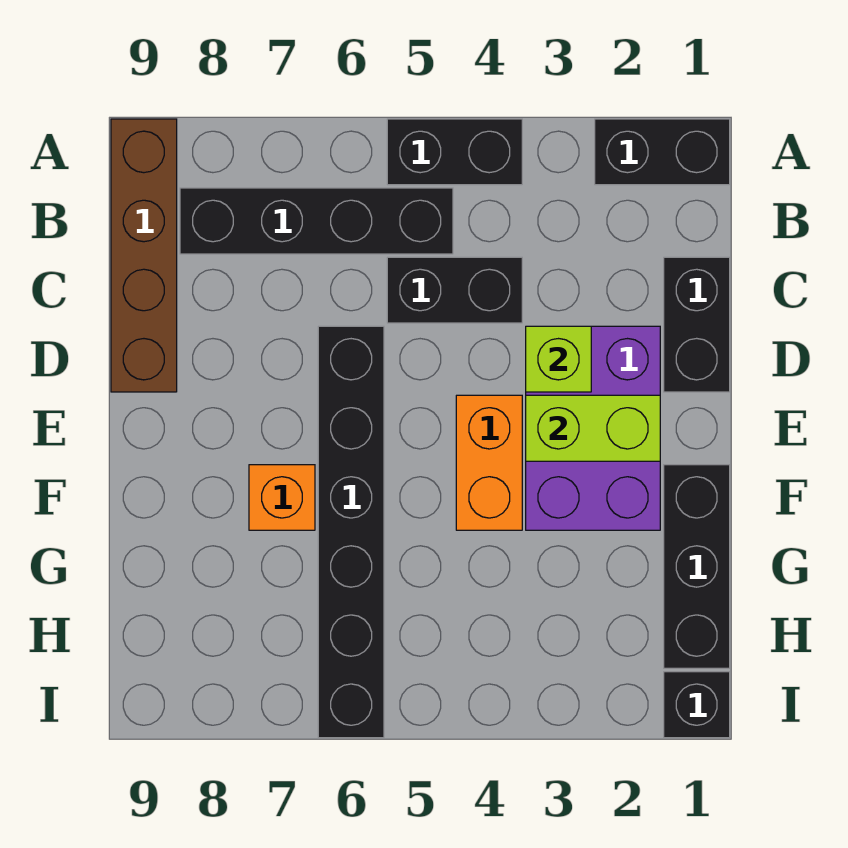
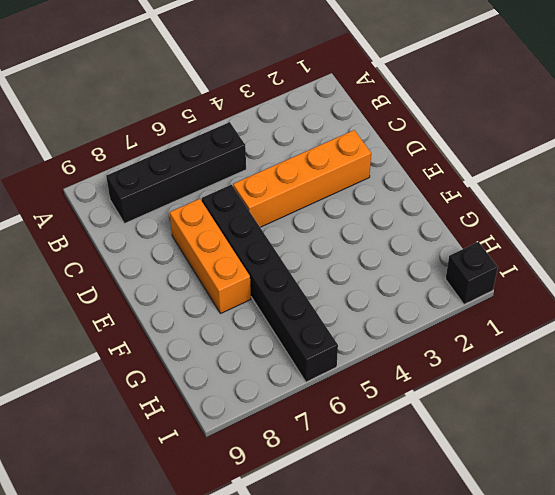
orange brick D2:D5 level 1 -> purple brick D2:F3 level 1
orange brick D7:F7 level 1 -> orange brick F7 level 1
none -> black brick A1:A2 level 1
none -> black brick A4:A5 level 1
none -> brown brick A9:D9 level 1

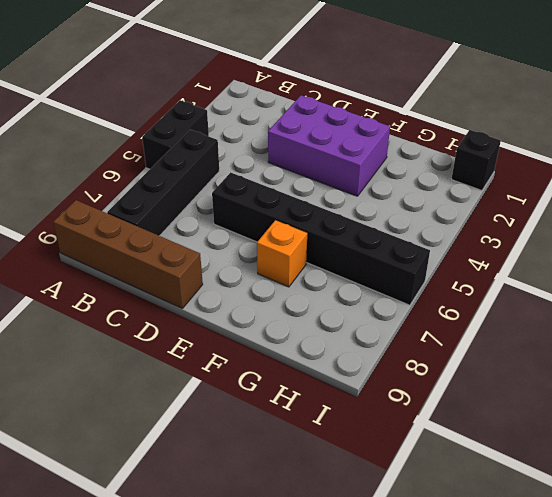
none -> black brick A1:A2 level 1
none -> black brick C1:D1 level 1
none -> black brick C4:C5 level 1

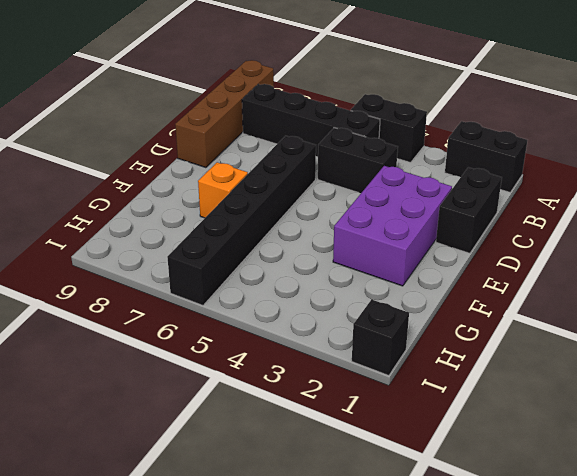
none -> orange brick E4:F4 level 1
none -> black brick F1:H1 level 1
none -> lime brick D3 level 2

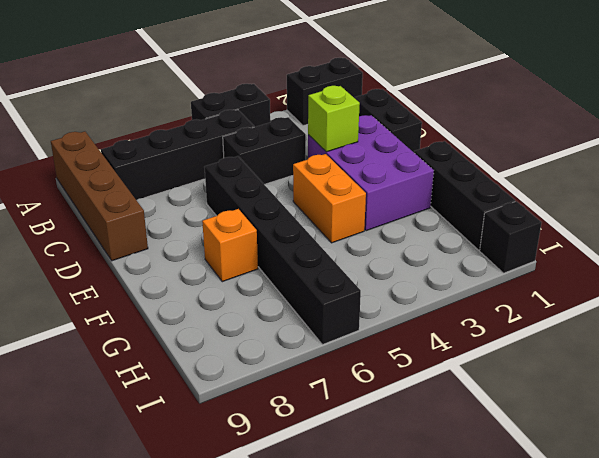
none -> lime brick E2:E3 level 2

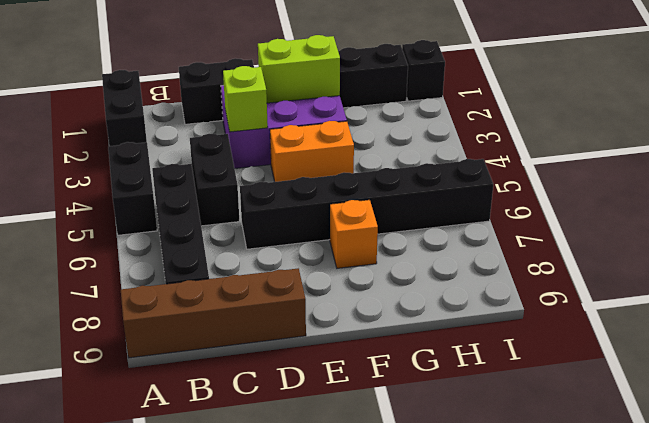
lime brick E2:F2 level 2 -> lime brick E2:E3 level 2

